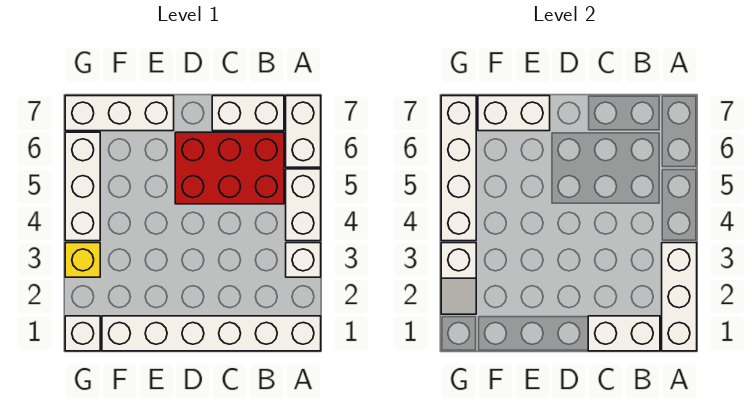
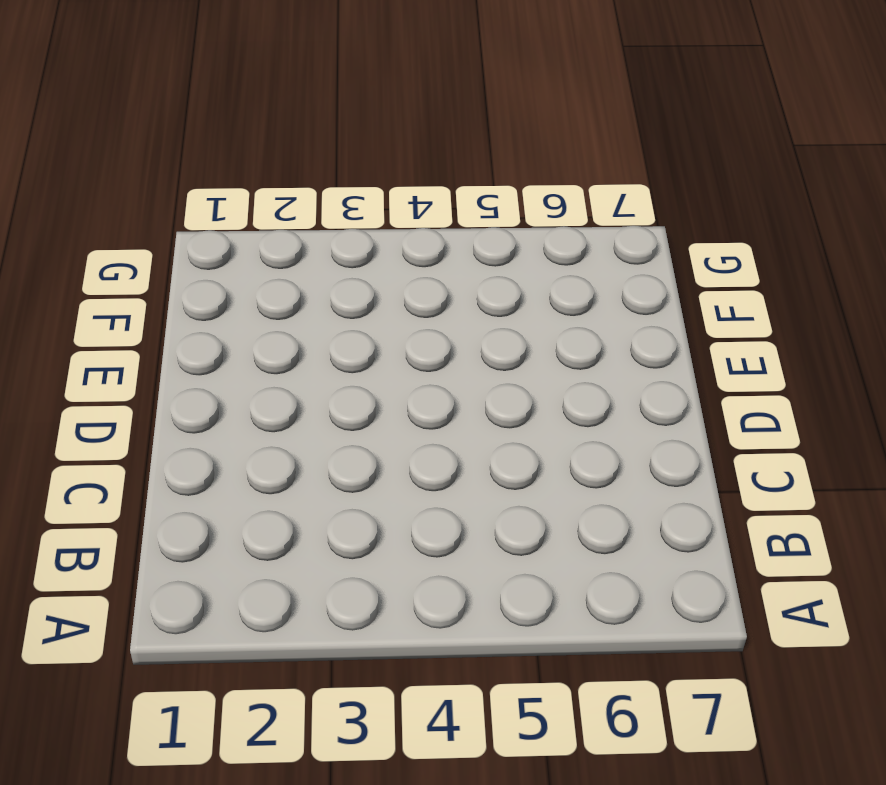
none -> white brick A1:F1 level 1
none -> white brick A3 level 1
none -> white brick A4:A5 level 1

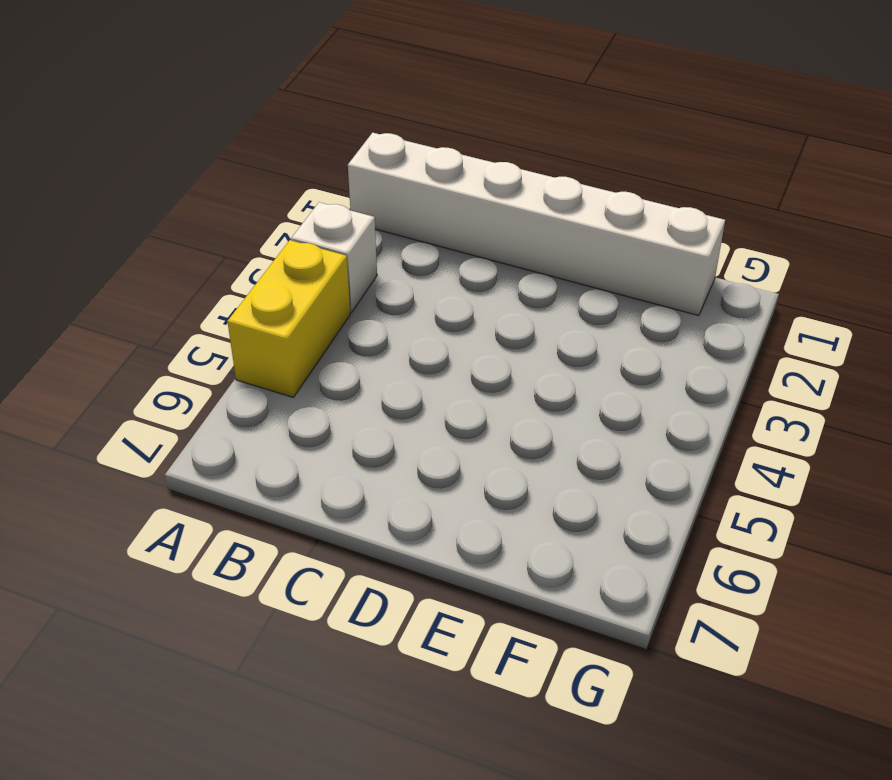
yellow brick A4:A5 level 1 -> white brick A4:A5 level 1
none -> white brick A6:A7 level 1
none -> red brick B5:D6 level 1
none -> white brick B7:C7 level 1

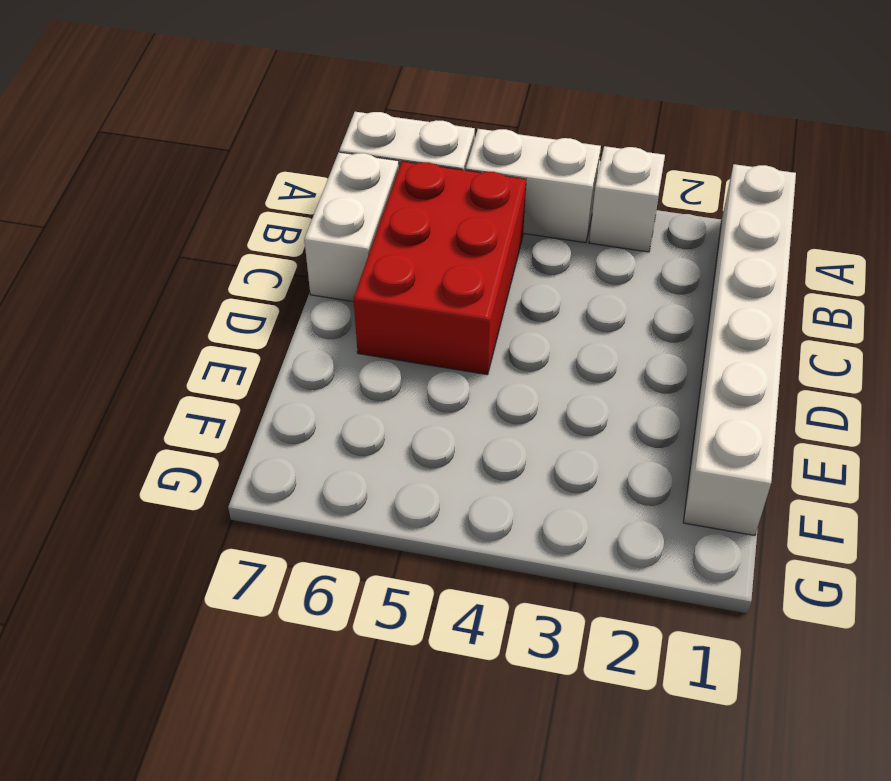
none -> white brick E7:G7 level 1
none -> white brick G1 level 1
none -> yellow brick G3 level 1

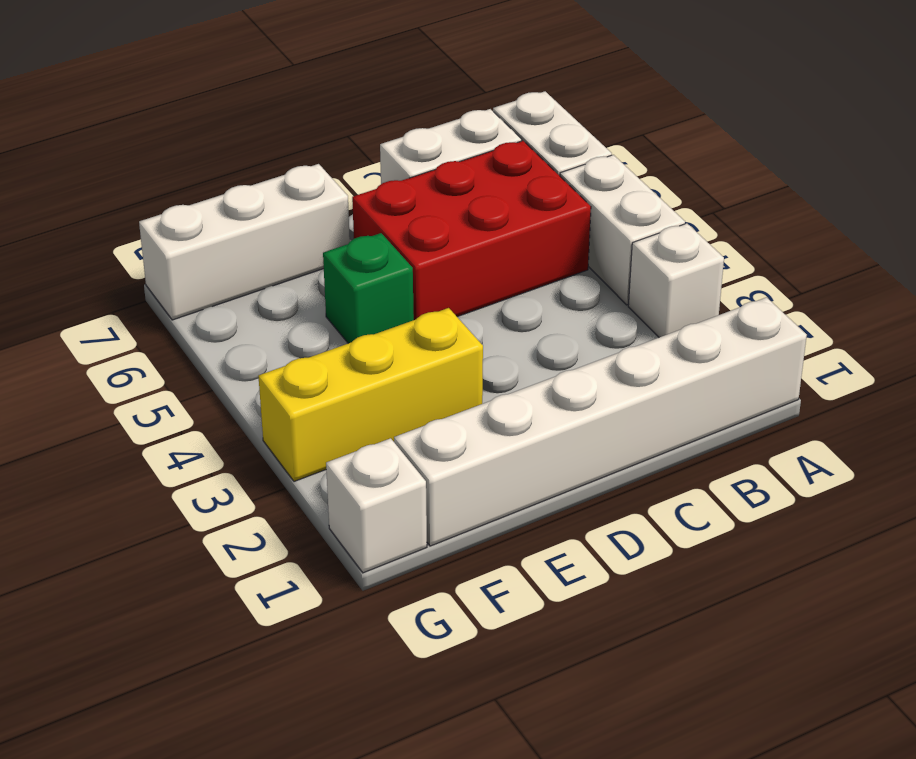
yellow brick E3:G3 level 1 -> yellow brick G3 level 1
green brick E5 level 1 -> none
none -> white brick G4:G6 level 1
none -> white brick A1:A3 level 2
none -> white brick B1:C1 level 2

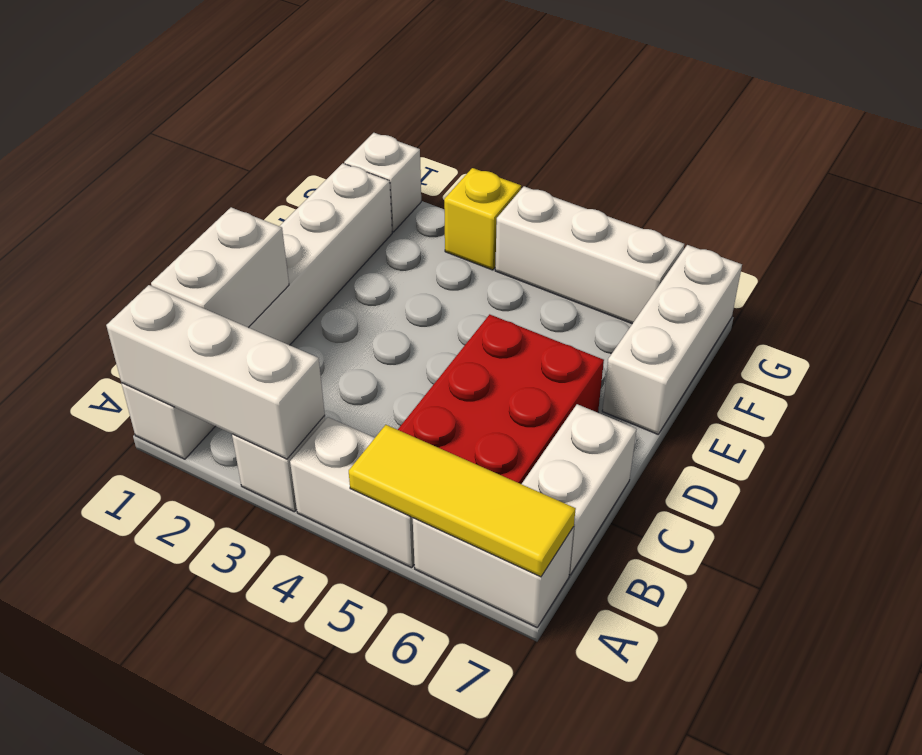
yellow tile A5:A7 level 2 -> none
none -> white brick E7:F7 level 2
none -> white slope G2:G3 level 2 top 3
none -> white brick G4:G7 level 2

